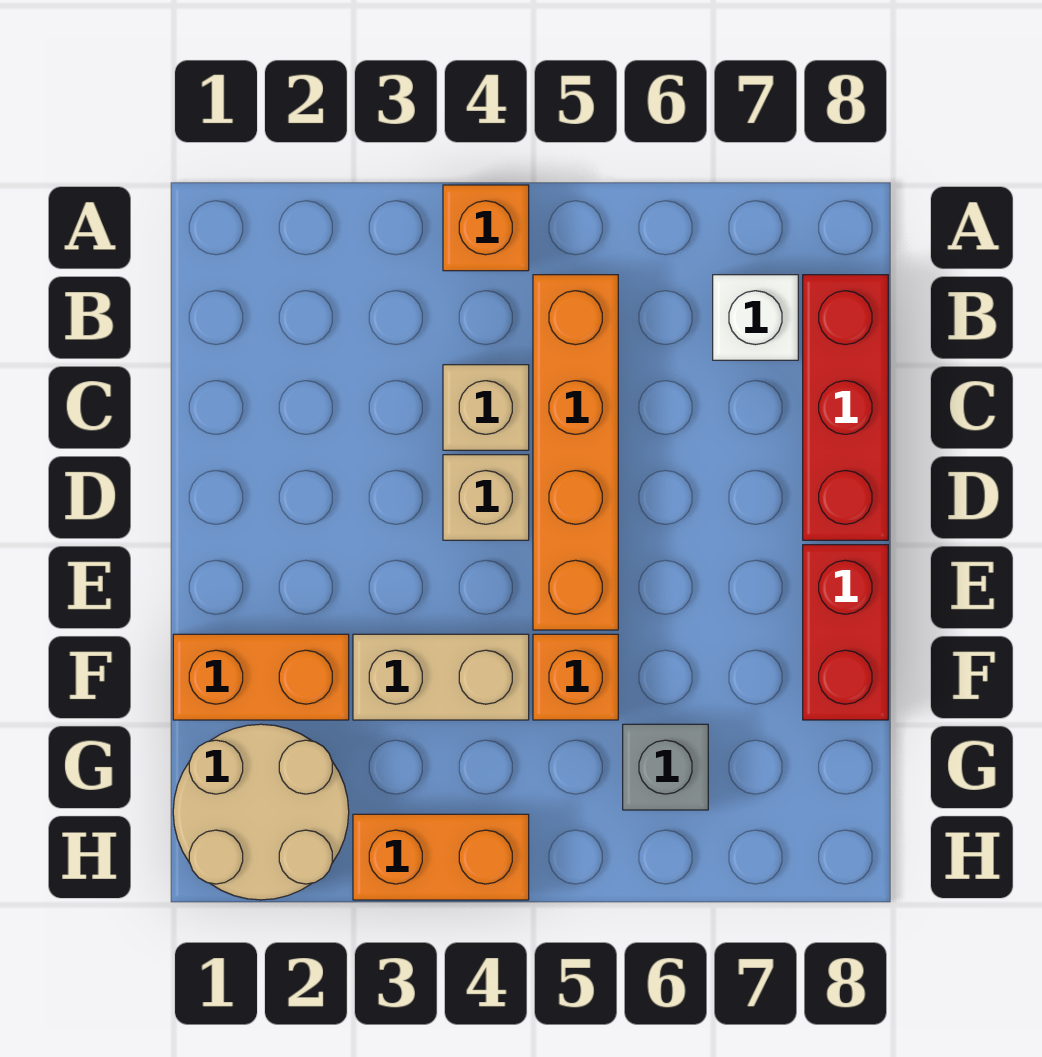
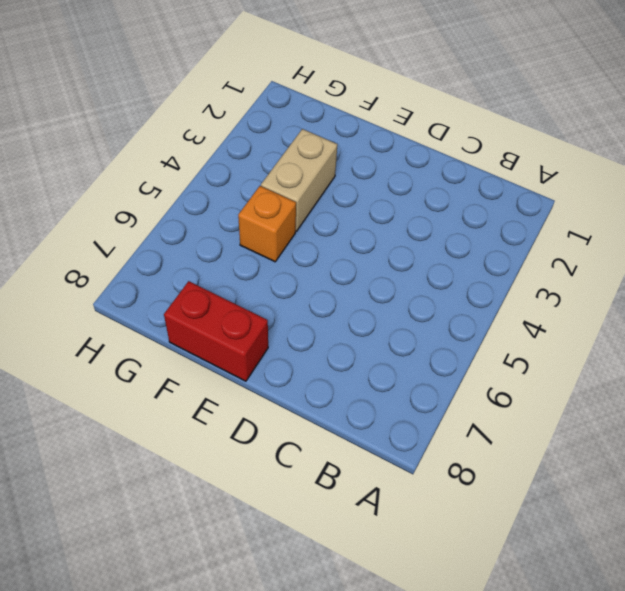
none -> orange brick A4 level 1
none -> orange brick B5:E5 level 1
none -> white brick B7 level 1

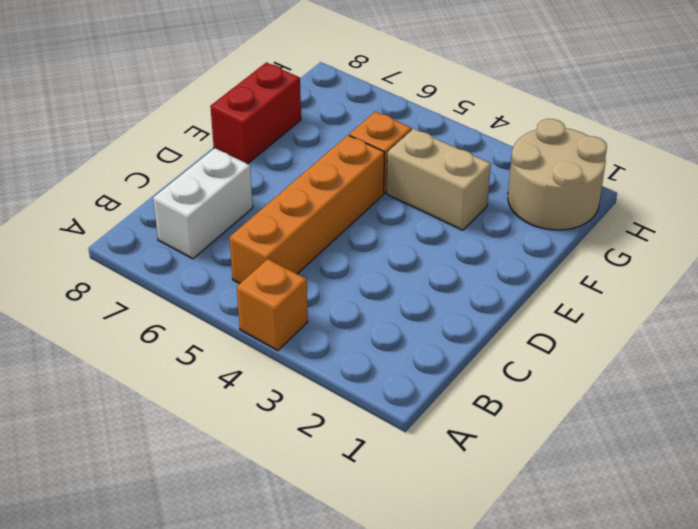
white brick B7:C7 level 1 -> white brick B7 level 1
none -> red brick B8:D8 level 1
none -> tan brick C4 level 1
none -> tan brick D4 level 1

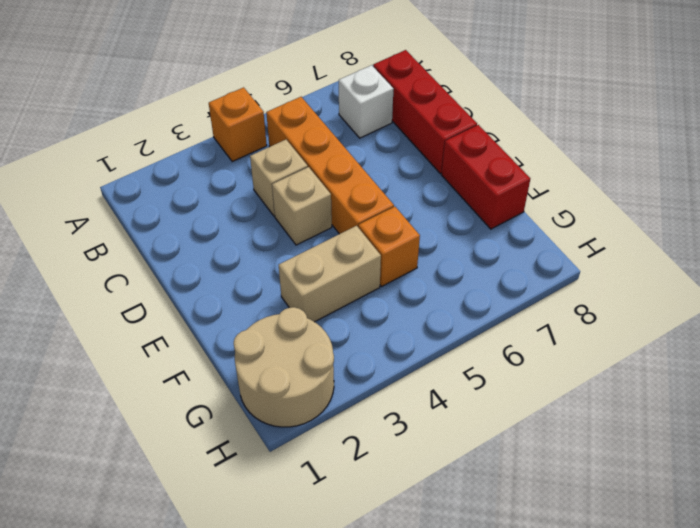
none -> orange brick F1:F2 level 1
none -> grey brick G6 level 1
none -> orange brick H3:H4 level 1

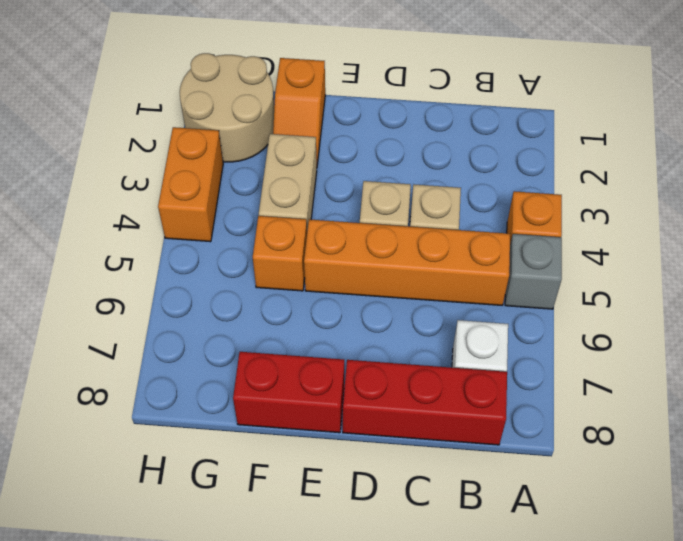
grey brick A5 level 1 -> grey brick G6 level 1
orange slope F1:F2 level 1 top 1 -> orange brick F1:F2 level 1

